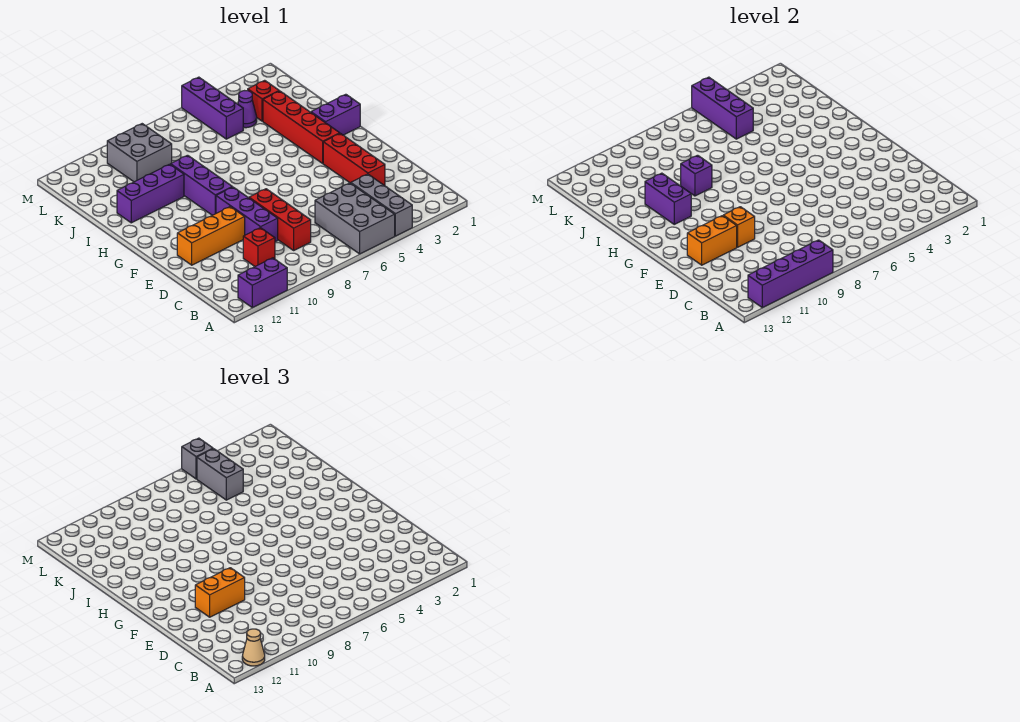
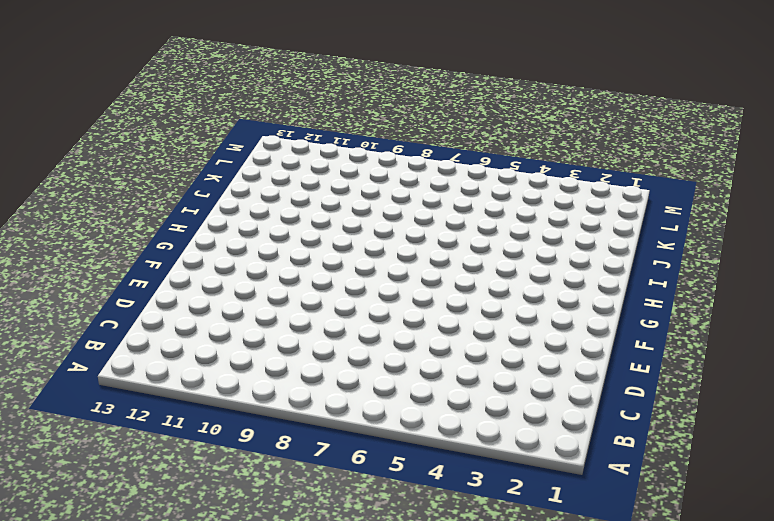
none -> grey brick A4:C4 level 1
none -> grey brick A5:C6 level 1
none -> purple brick A11:A12 level 1

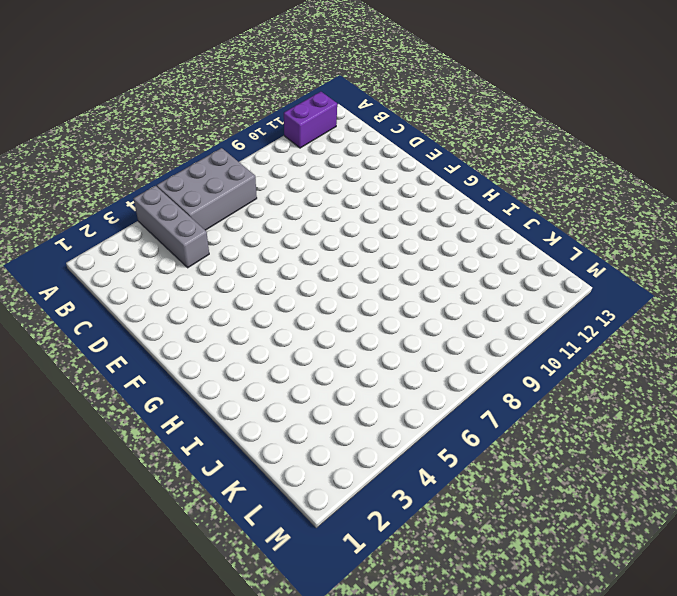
grey brick A5:B7 level 1 -> grey brick A5:C6 level 1
none -> red brick C8:E8 level 1
none -> red brick C10 level 1
none -> red brick D3:F3 level 1

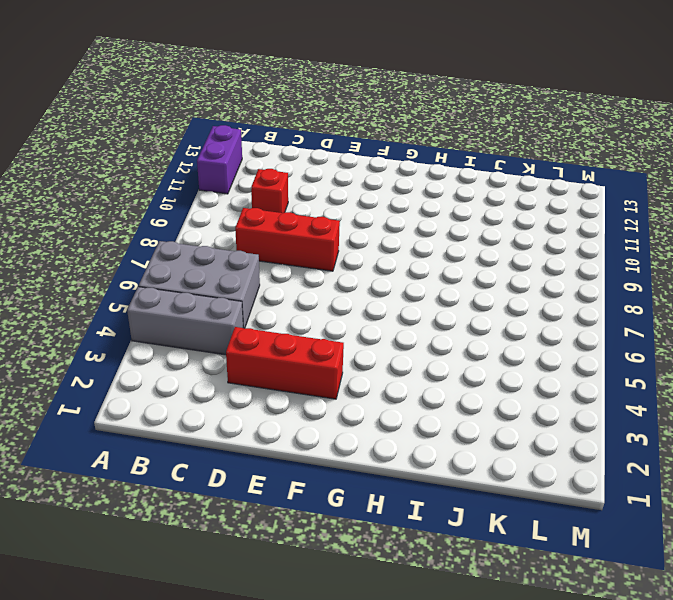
none -> purple brick D9:F9 level 1
none -> orange brick E10:E12 level 1
none -> red brick G3:J3 level 1

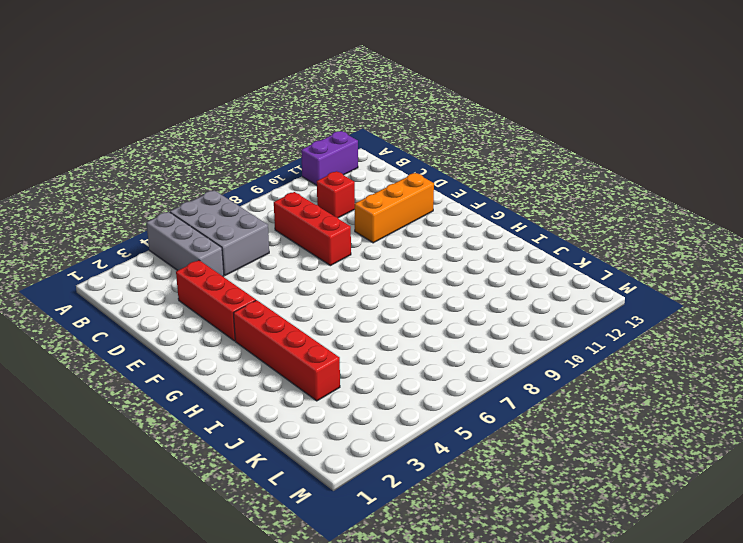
none -> purple brick D9:F9 level 1
none -> purple brick G9:I9 level 1
none -> purple brick H1:H2 level 1

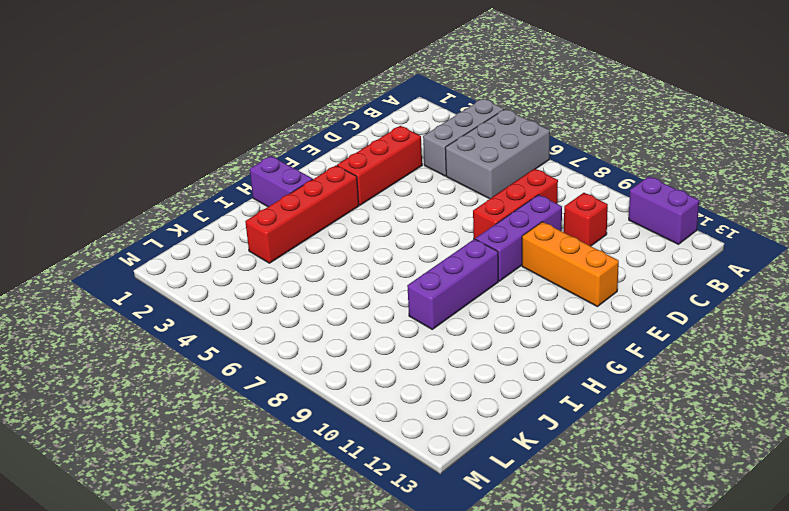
none -> purple brick I10:I12 level 1
none -> red brick K3 level 1
none -> purple cone K4 level 1

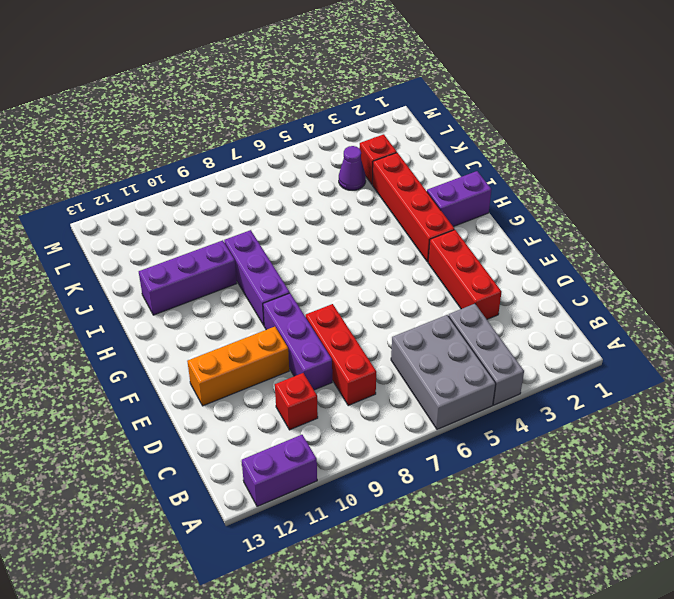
none -> purple brick K5:M5 level 1
none -> grey brick K9:L10 level 1
none -> purple brick A9:A12 level 2

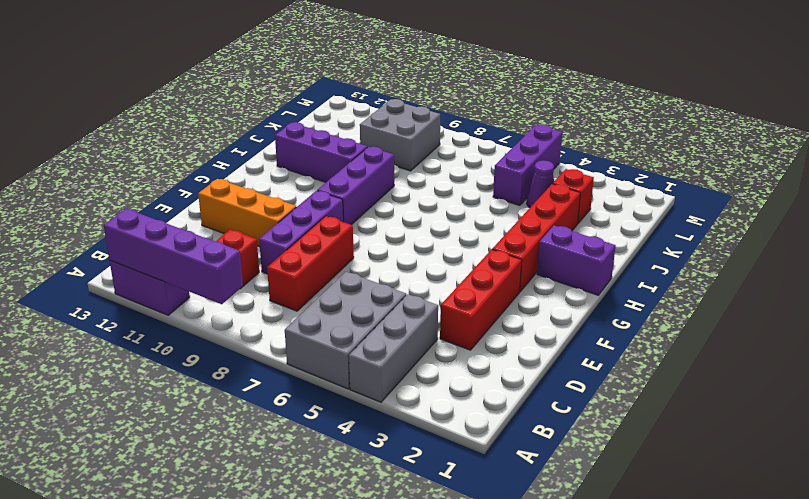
none -> orange brick E10 level 2
none -> orange brick E11:E12 level 2
none -> purple brick H11:I11 level 2

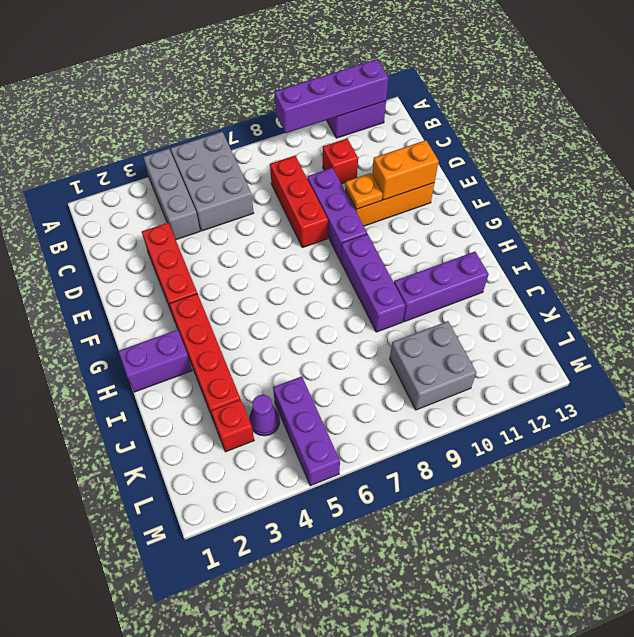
orange plate E10 level 2 -> orange brick E10 level 2
none -> purple brick H11:I11 level 2
none -> purple brick I9 level 2
none -> purple brick K5:M5 level 2

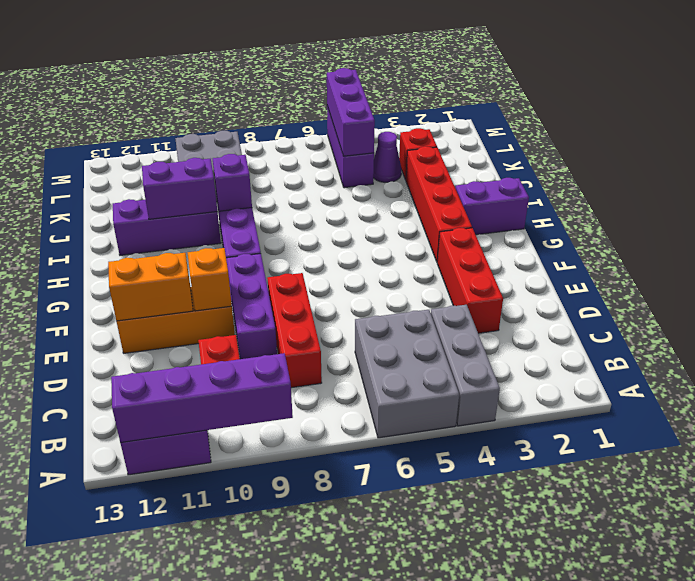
purple brick I10:I11 level 2 -> purple brick H11:I11 level 2
none -> tan cone A12 level 3
none -> orange brick E10:E11 level 3
none -> grey brick K5:L5 level 3

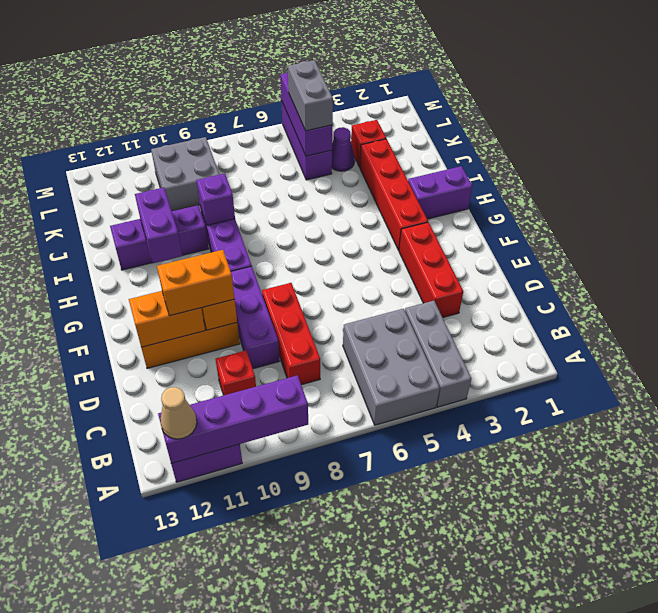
none -> grey brick M5 level 3

